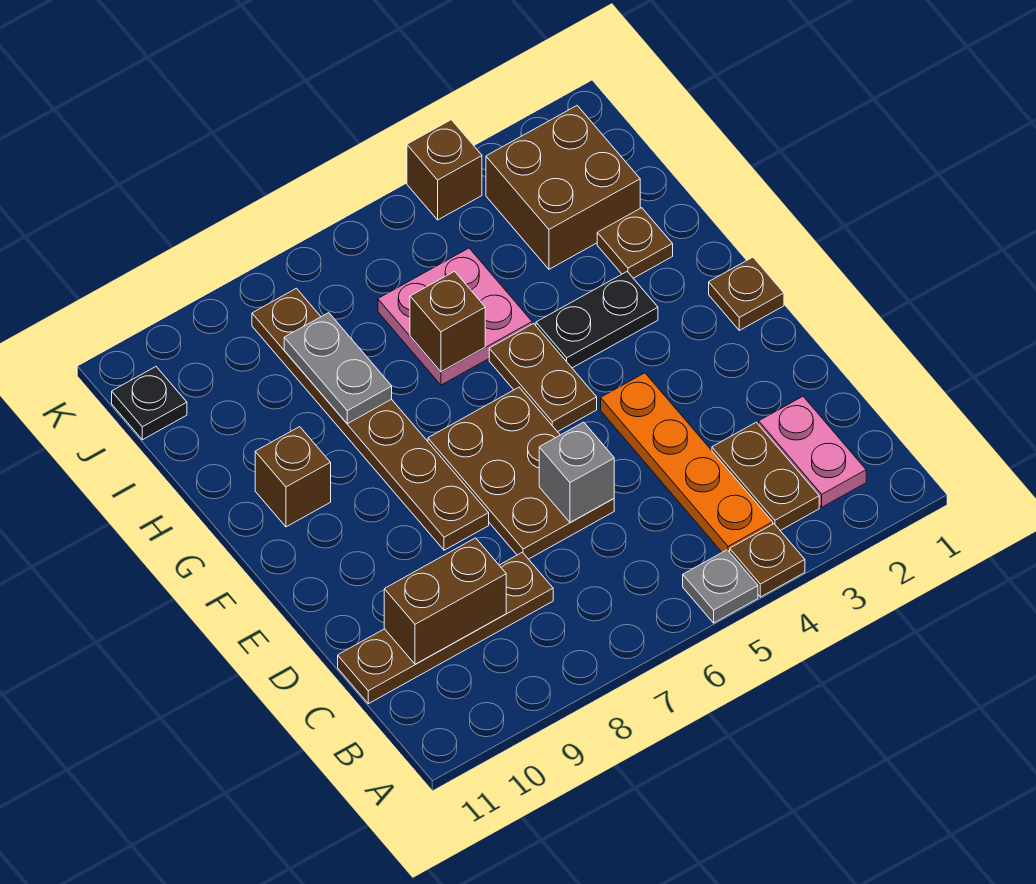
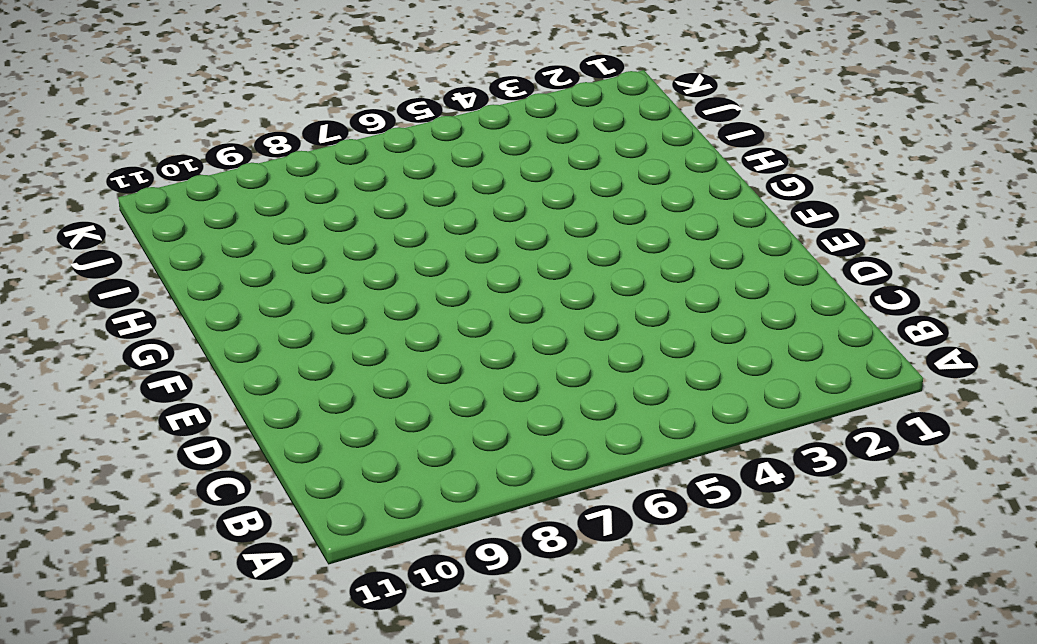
none -> brown plate A4 level 1
none -> grey plate A5 level 1
none -> pink plate B2:C2 level 1

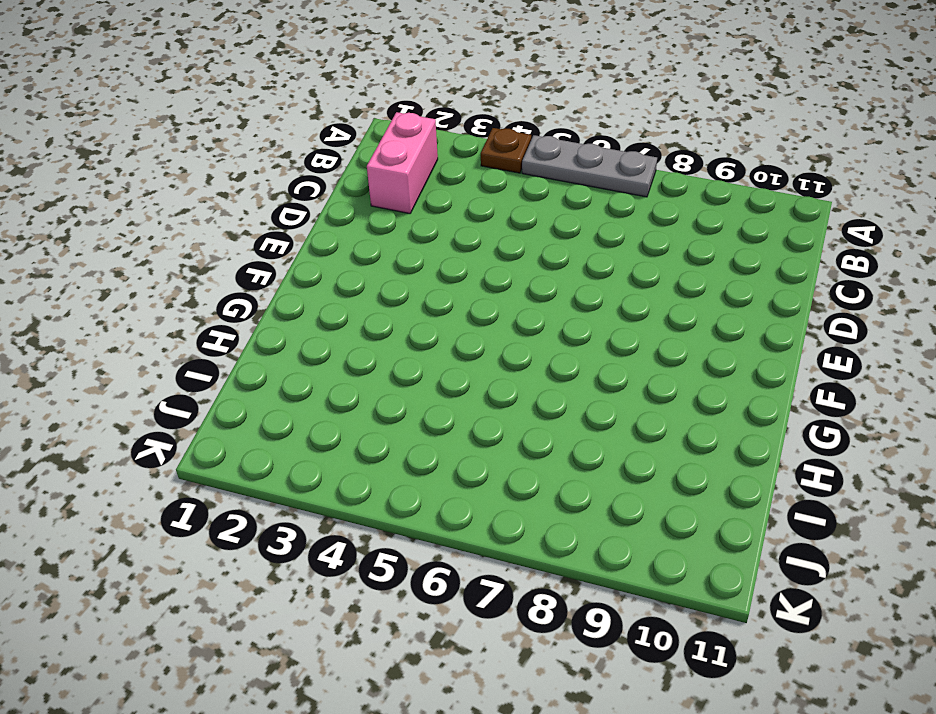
grey plate A5:A7 level 1 -> grey plate A5 level 1
pink brick B2:C2 level 1 -> pink plate B2:C2 level 1
none -> brown plate B3:C3 level 1
none -> orange plate B4:E4 level 1
none -> brown plate C8:C11 level 1

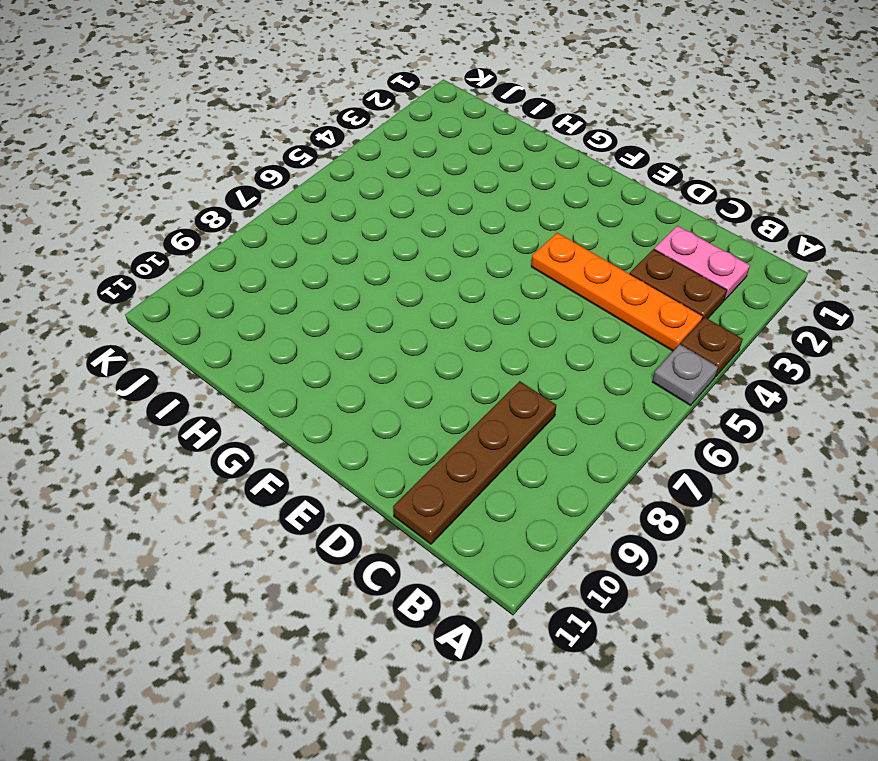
none -> brown plate D6:F7 level 1
none -> brown plate E8:J8 level 1
none -> brown plate F1 level 1

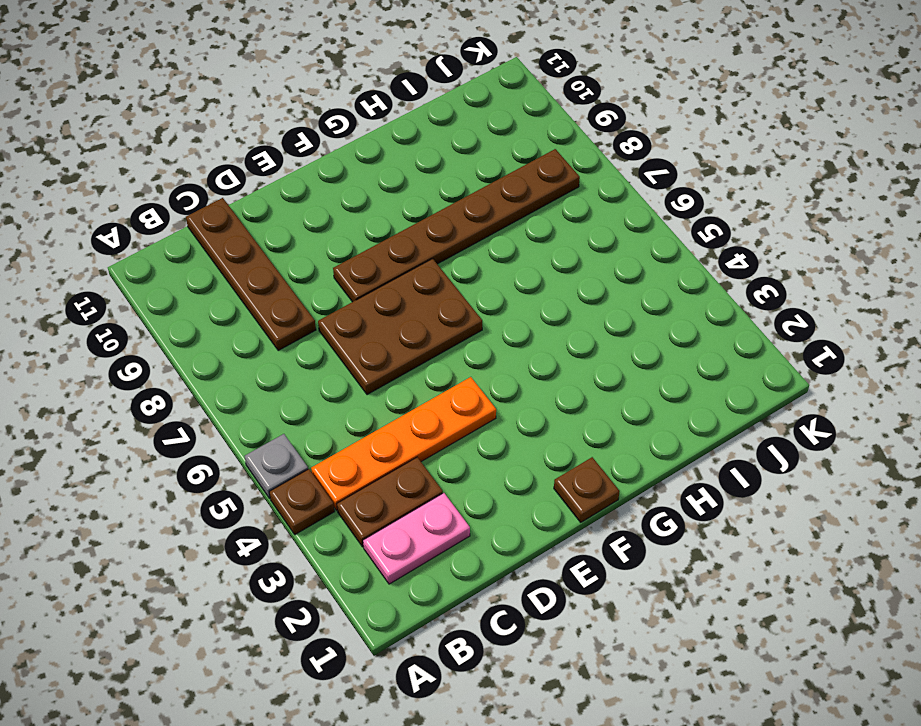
none -> brown plate F5:G5 level 1
none -> black plate G3:G4 level 1
none -> brown brick G10 level 1

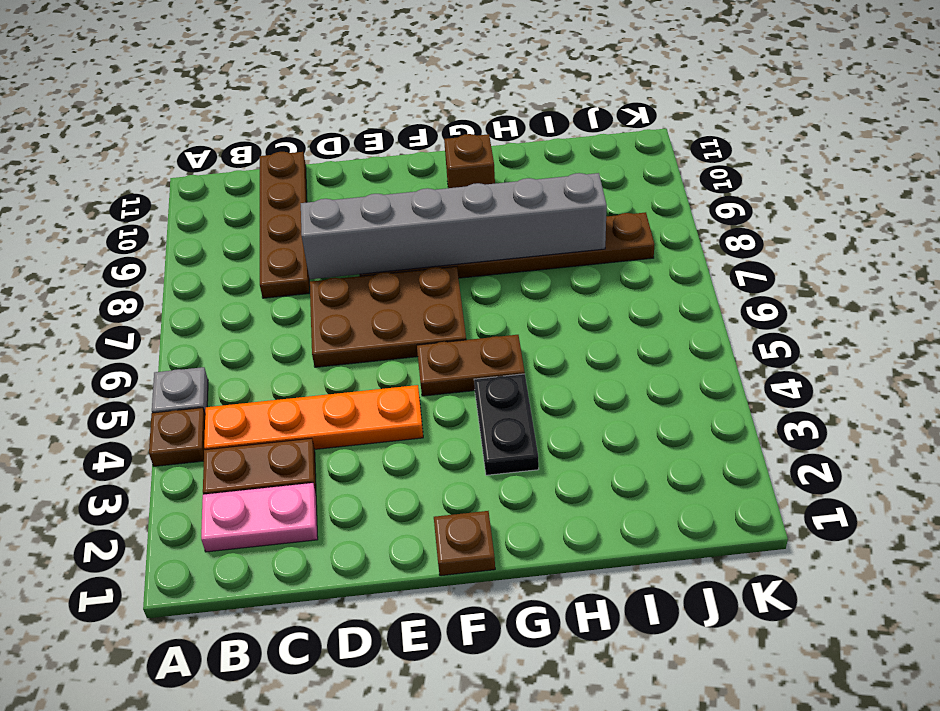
grey brick D8:I8 level 2 -> grey plate H8:I8 level 2
none -> brown plate H2 level 1
none -> pink plate H5:I6 level 1
none -> brown brick I2:J3 level 1

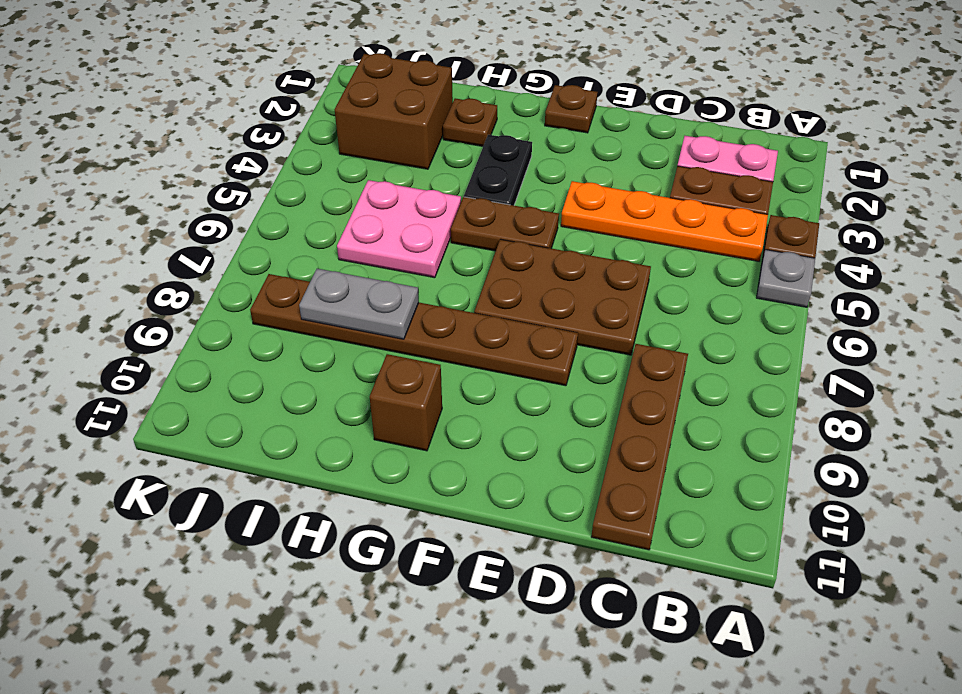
none -> black plate J11 level 1
none -> brown brick K4 level 1
none -> brown brick C9:C10 level 2

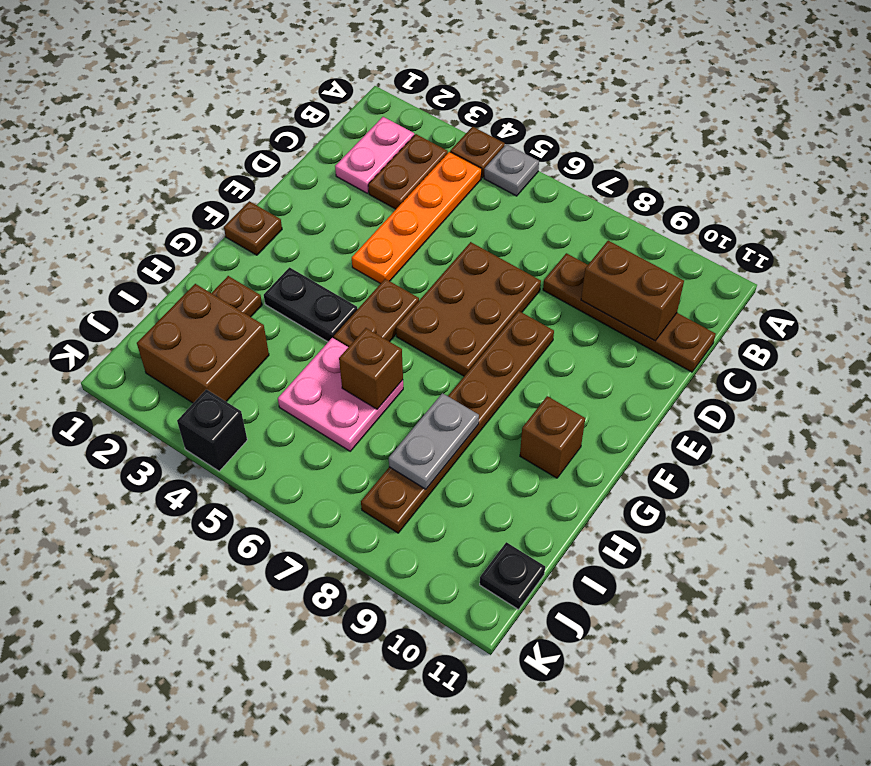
black brick K4 level 1 -> brown brick K4 level 1
none -> grey brick D6 level 2

